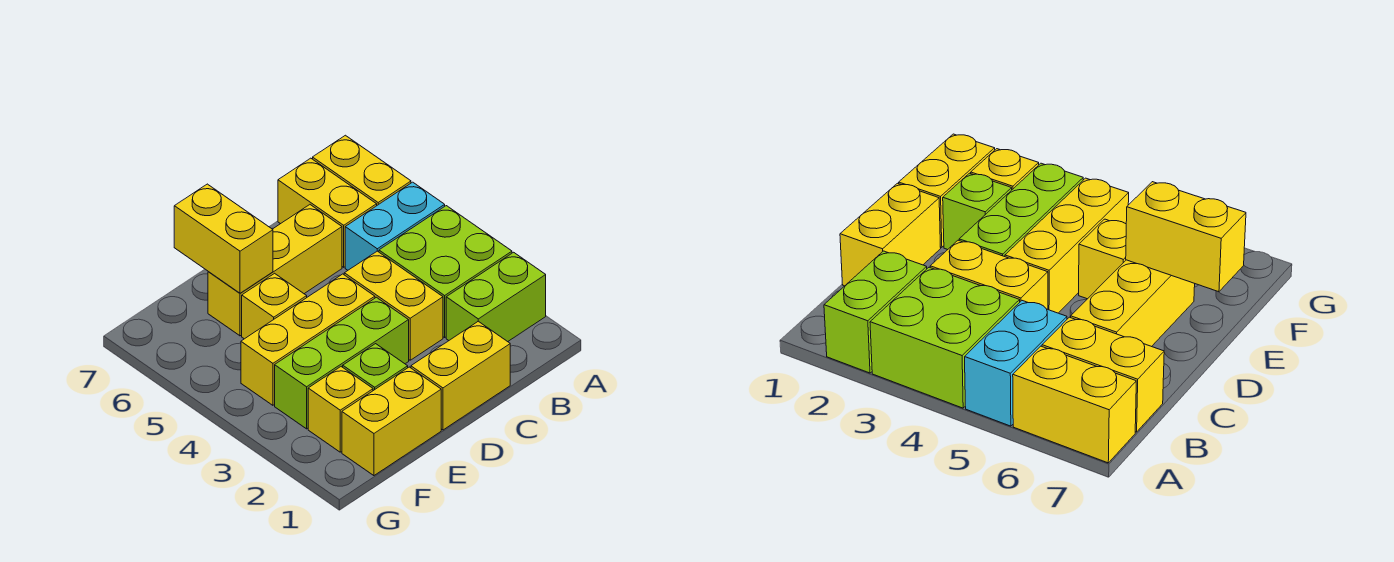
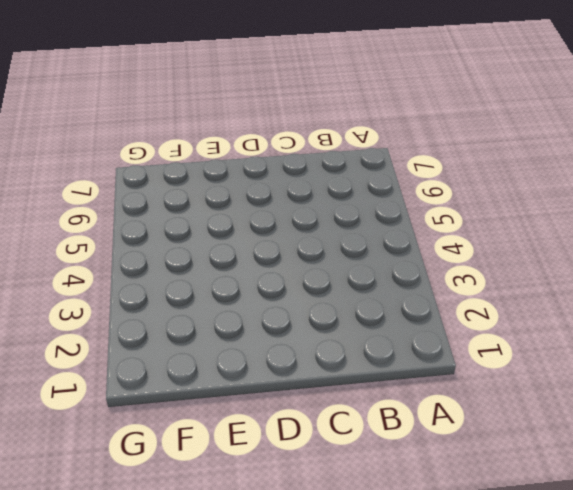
none -> lime brick A2:B2 level 1
none -> lime brick A3:B4 level 1
none -> cyan brick A5:B5 level 1

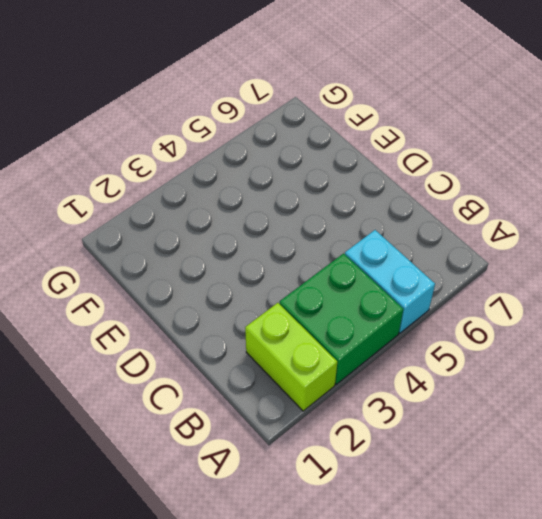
green brick A3:B4 level 1 -> lime brick A3:B4 level 1
none -> yellow brick A6:A7 level 1
none -> yellow brick B6:B7 level 1
none -> yellow brick C1:D1 level 1

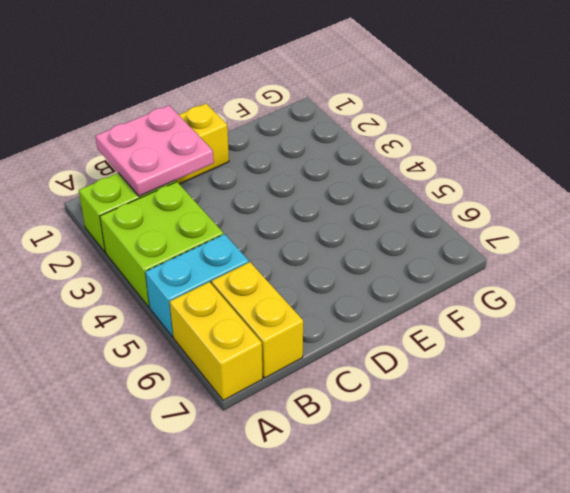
pink plate B1:C2 level 2 -> none
none -> yellow brick C3:C4 level 1
none -> yellow brick C6:E6 level 1
none -> lime brick D3:F3 level 1

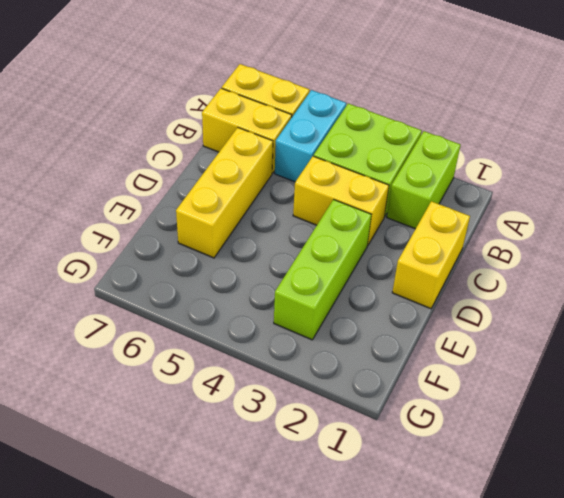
none -> yellow brick D4:F4 level 1
none -> yellow brick E1:F1 level 1
none -> lime brick E2 level 1

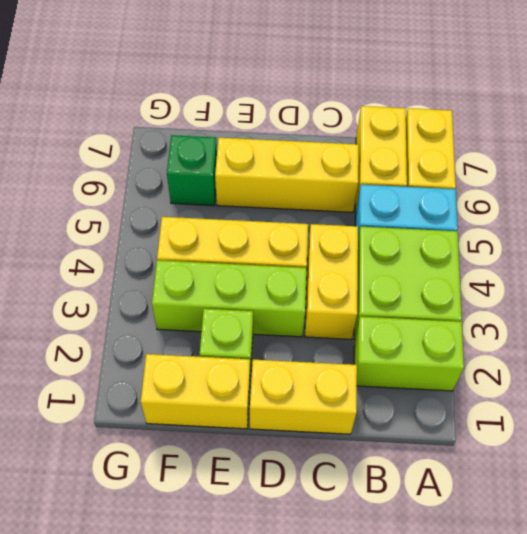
green brick F6 level 1 -> none
none -> yellow brick E5 level 1
none -> yellow brick F2 level 1
none -> yellow brick E6:E7 level 2

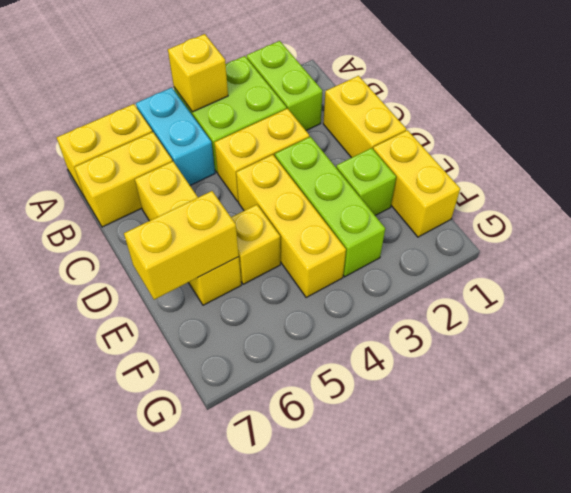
yellow brick A4 level 2 -> yellow brick F2 level 1

